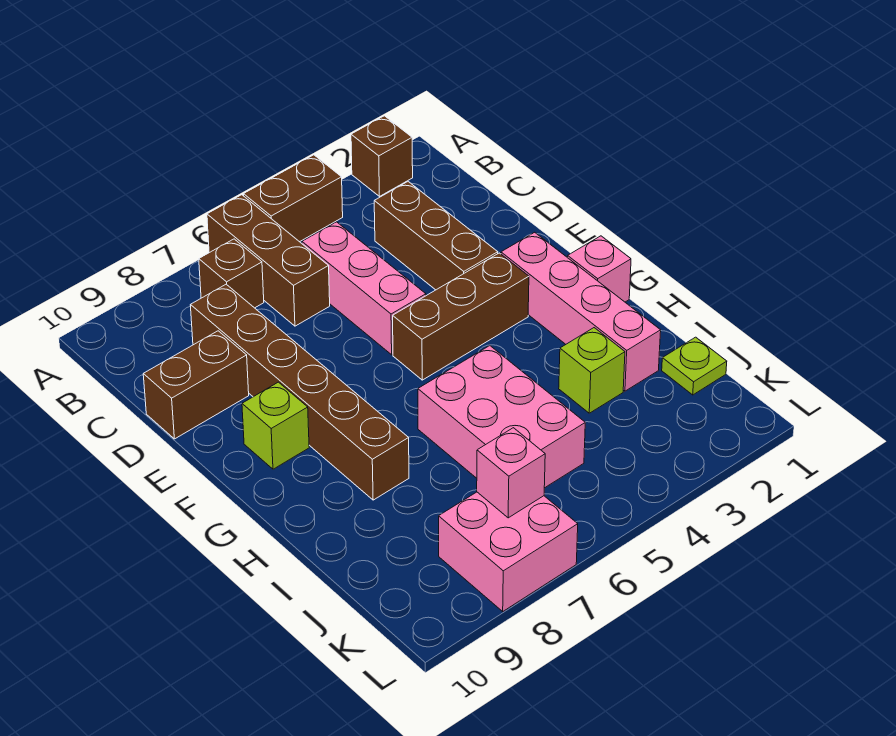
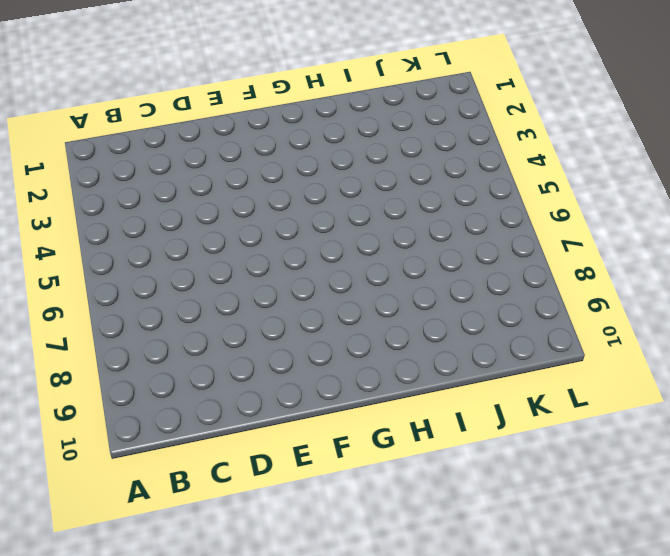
none -> brown brick A2 level 1
none -> brown brick A4:A5 level 1
none -> brown brick A6:C6 level 1

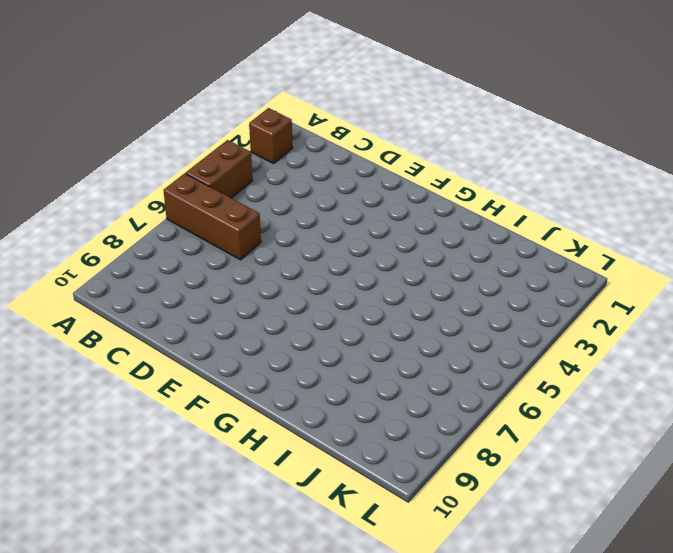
none -> brown brick B7 level 1
none -> brown brick C3:E3 level 1
none -> pink brick C5:E5 level 1

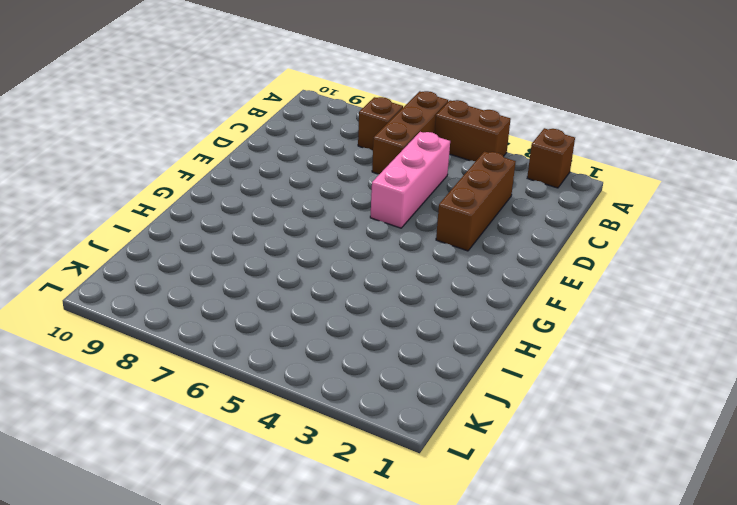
none -> brown brick C8:H8 level 1
none -> brown brick D9:D10 level 1
none -> pink brick F2:I2 level 1

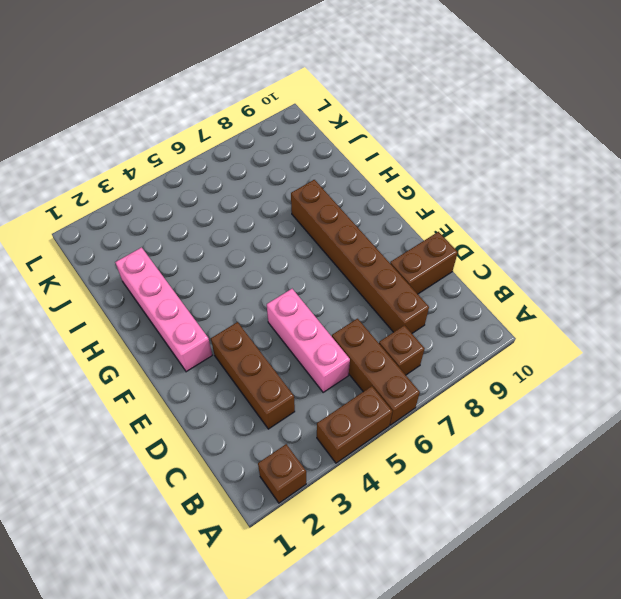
none -> brown brick F3:F5 level 1
none -> lime brick F9 level 1
none -> pink brick G1 level 1

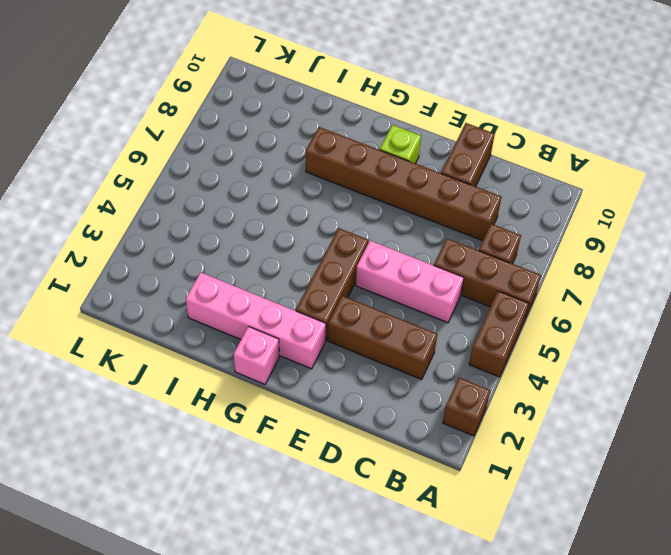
none -> pink brick H5:J6 level 1
none -> lime brick I3 level 1
none -> lime plate J1 level 1

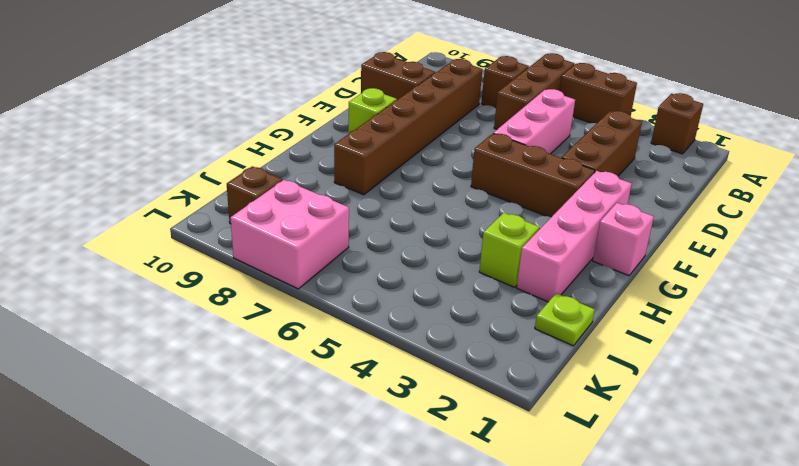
brown brick K9 level 1 -> none
none -> pink brick H5:J6 level 1
none -> pink brick K7 level 2

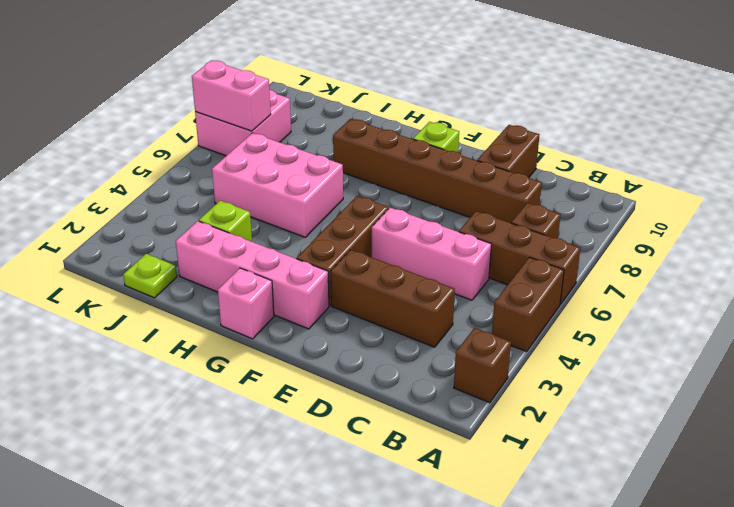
pink brick K7:L7 level 2 -> pink brick K7 level 2

